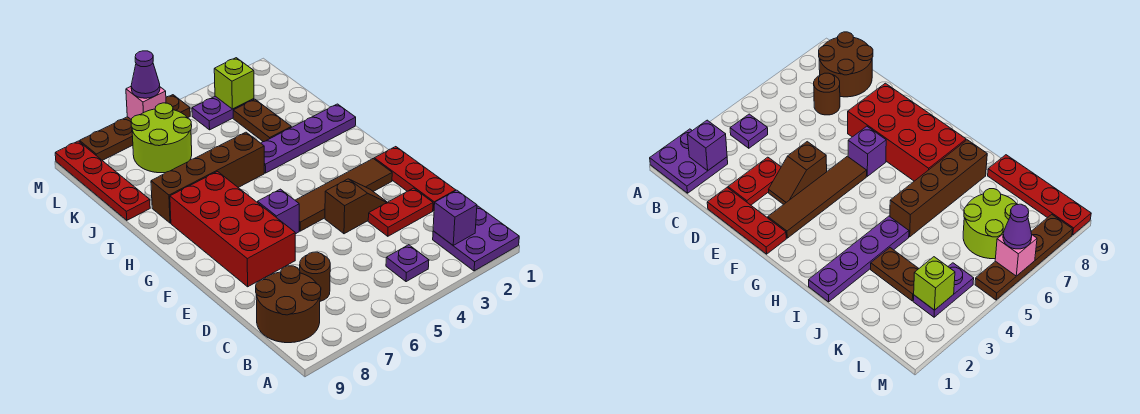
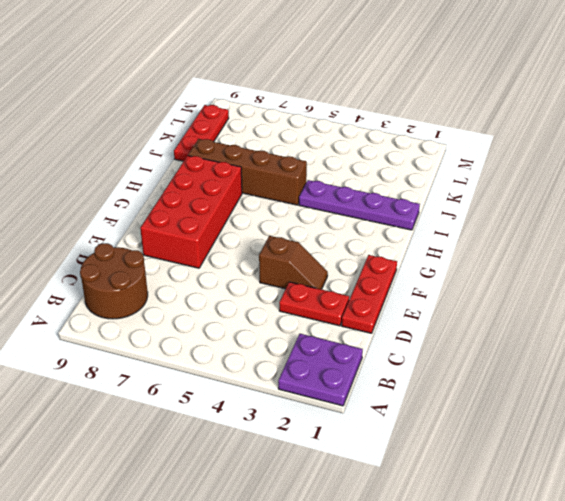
red plate J9:L9 level 1 -> red plate J9:M9 level 1
none -> purple plate B4 level 1
none -> brown round brick C7 level 1
none -> brown tile F2:F5 level 1

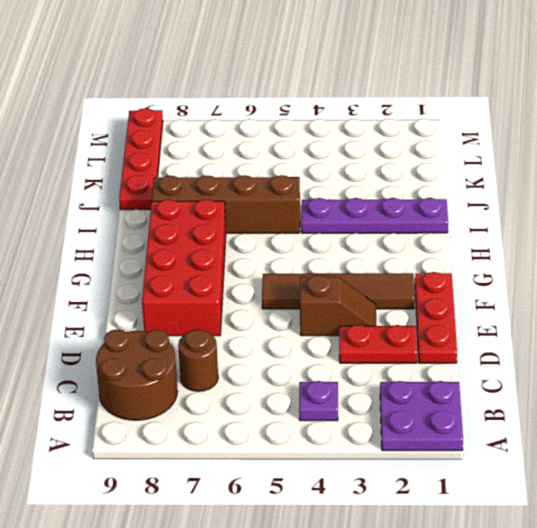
none -> purple brick F6 level 1
none -> brown plate J3:K3 level 1
none -> lime round brick K6:L7 level 1

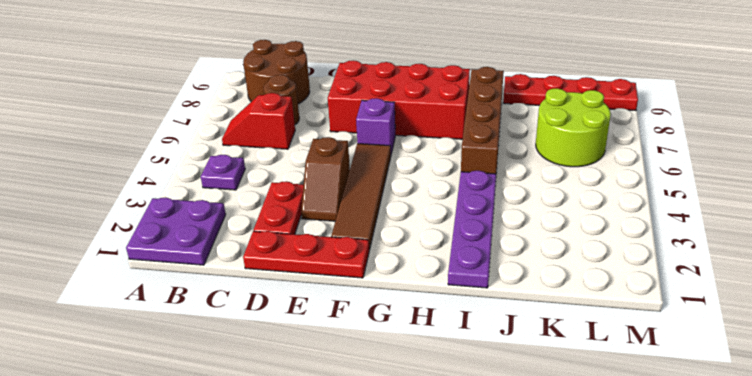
red slope B6:C6 level 1 top C -> none
none -> brown plate J3:K3 level 1
none -> purple plate L3:L4 level 1
none -> brown plate M5:M8 level 1

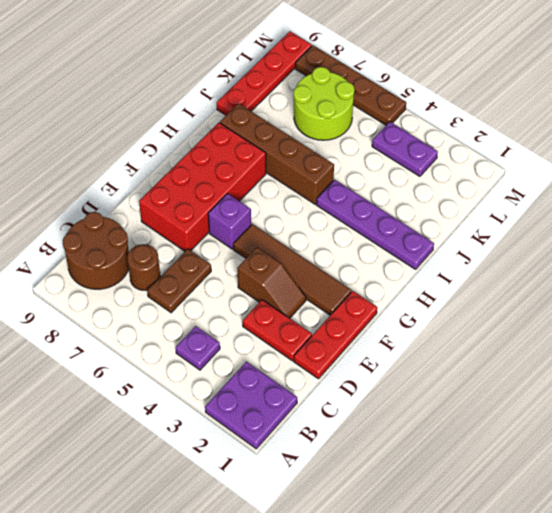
brown plate C6:D6 level 1 -> brown plate J3:K3 level 1
none -> purple brick B2 level 2
none -> lime brick L3 level 2
none -> pink brick M6 level 2

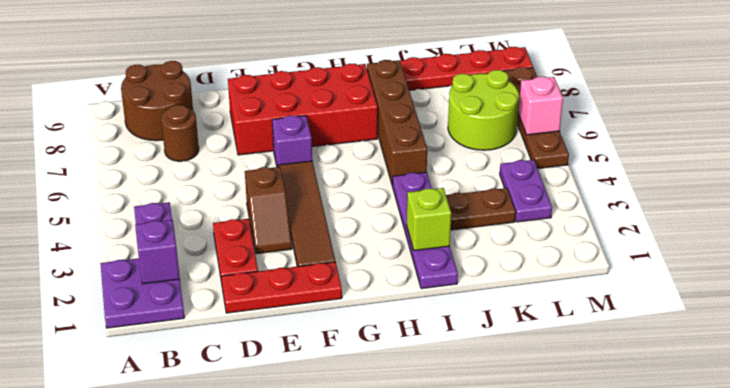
lime brick I2 level 2 -> lime brick L3 level 2
none -> purple cone M6 level 3

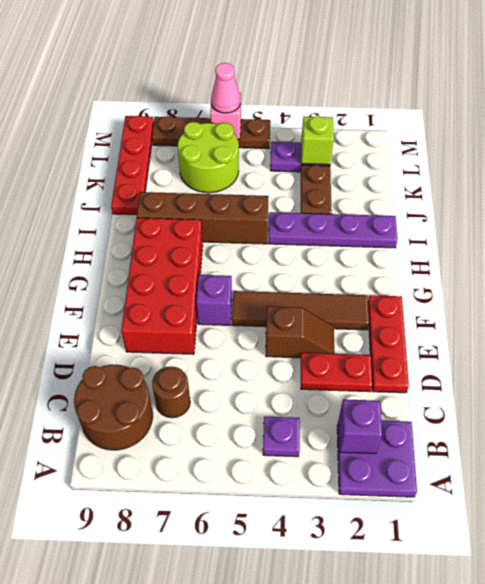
pink cone M6 level 3 -> purple cone M6 level 3

